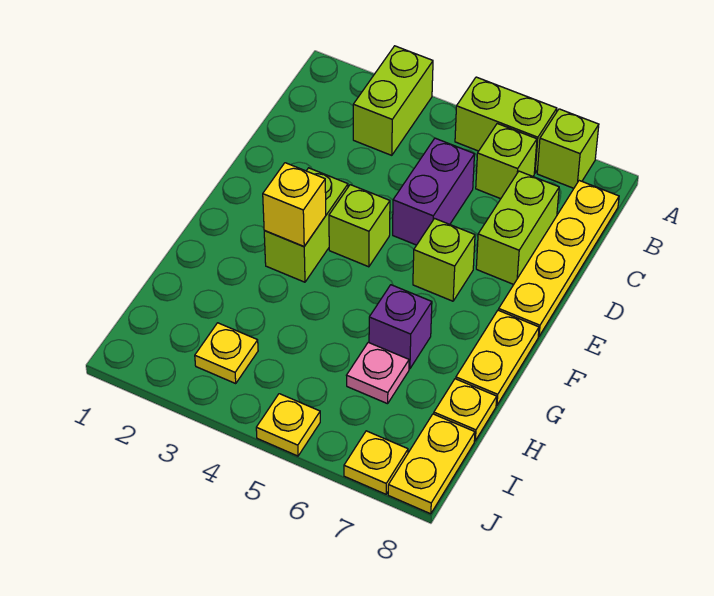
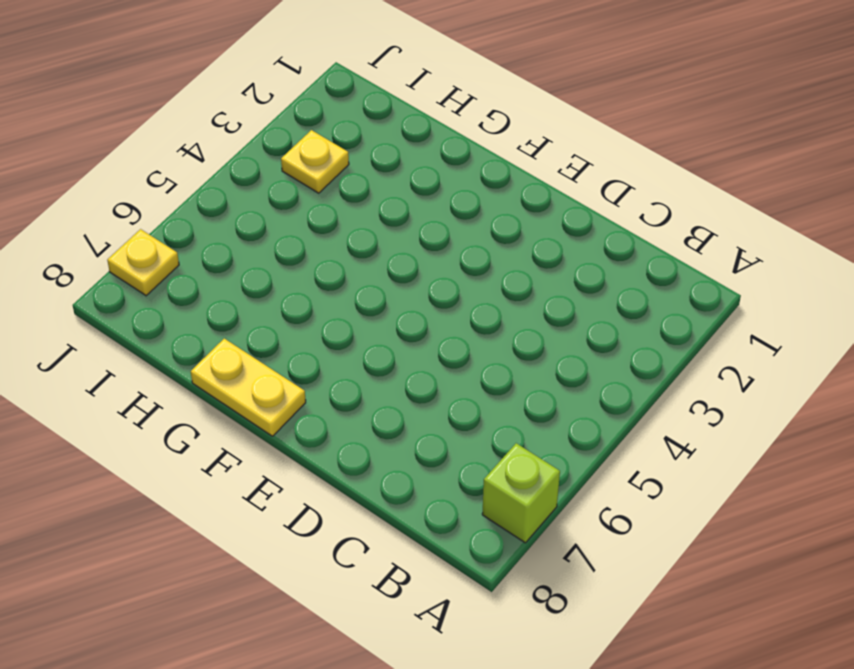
none -> lime brick A3:B3 level 1
none -> lime brick A5:A6 level 1
none -> lime brick B6 level 1

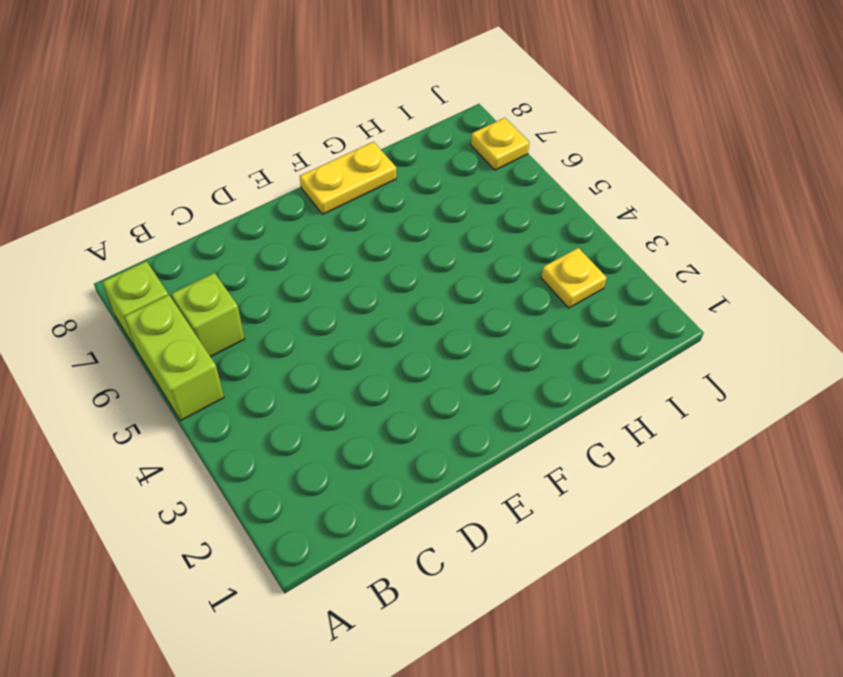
none -> lime brick A3:B3 level 1
none -> yellow plate B8:E8 level 1
none -> purple brick C5:D5 level 1

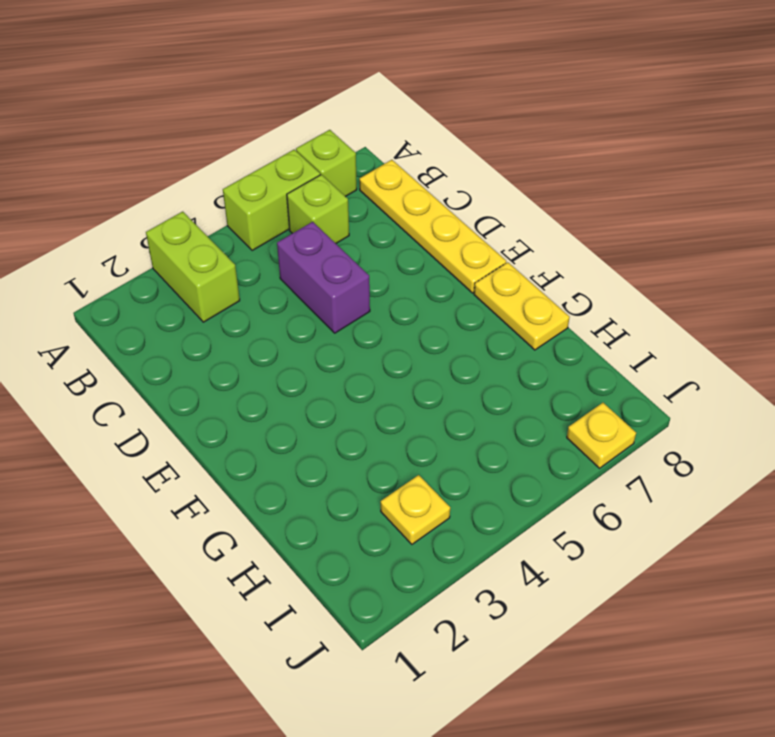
none -> lime brick C7:D7 level 1
none -> lime brick E3:F3 level 1
none -> lime brick E4 level 1

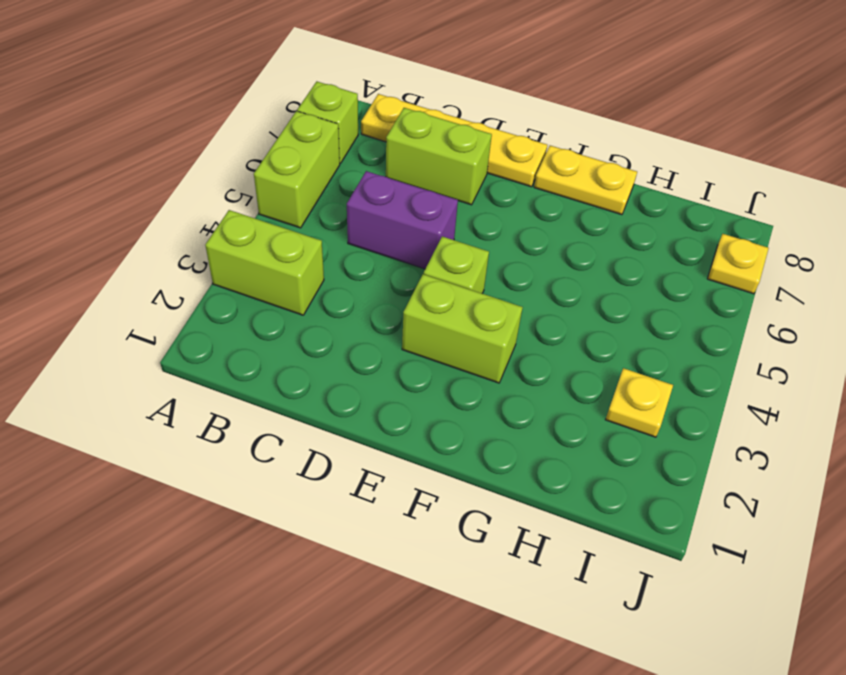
none -> lime brick B6 level 1
none -> lime brick E6 level 1
none -> purple brick G6 level 1

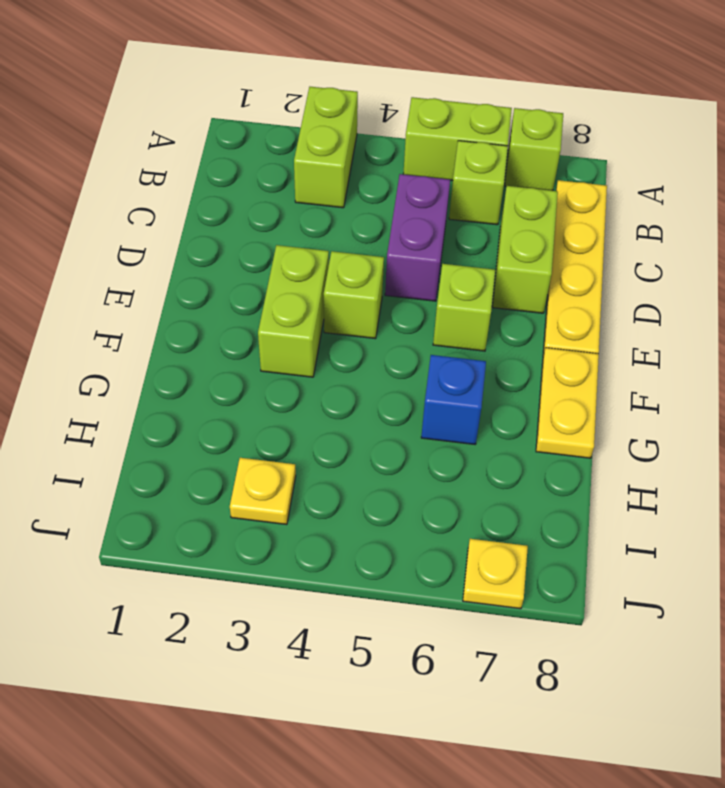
blue brick G6 level 1 -> purple brick G6 level 1
none -> pink plate H6 level 1
none -> yellow plate H8 level 1
none -> yellow plate I8:J8 level 1

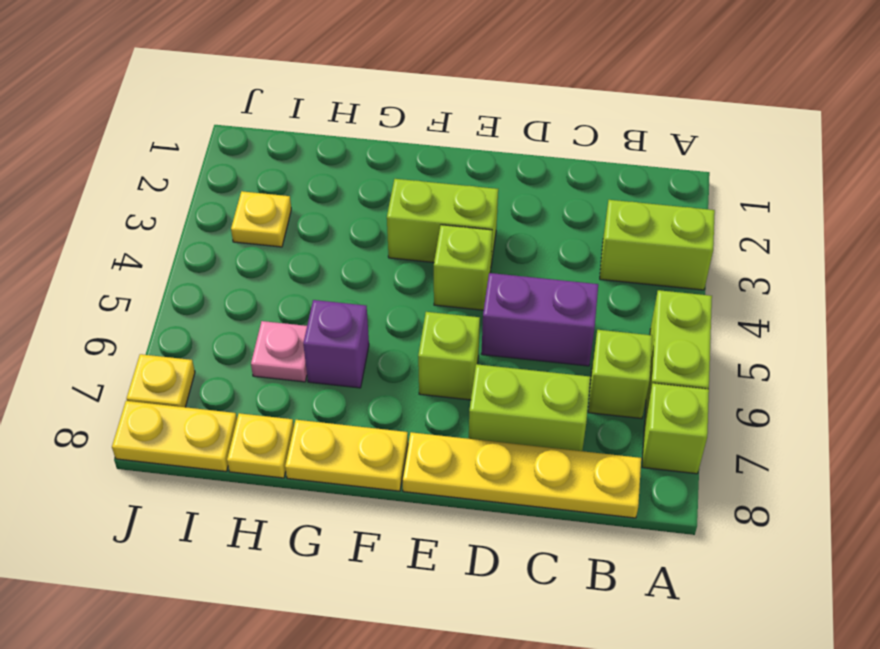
none -> yellow plate J5 level 1
none -> yellow brick F3 level 2

